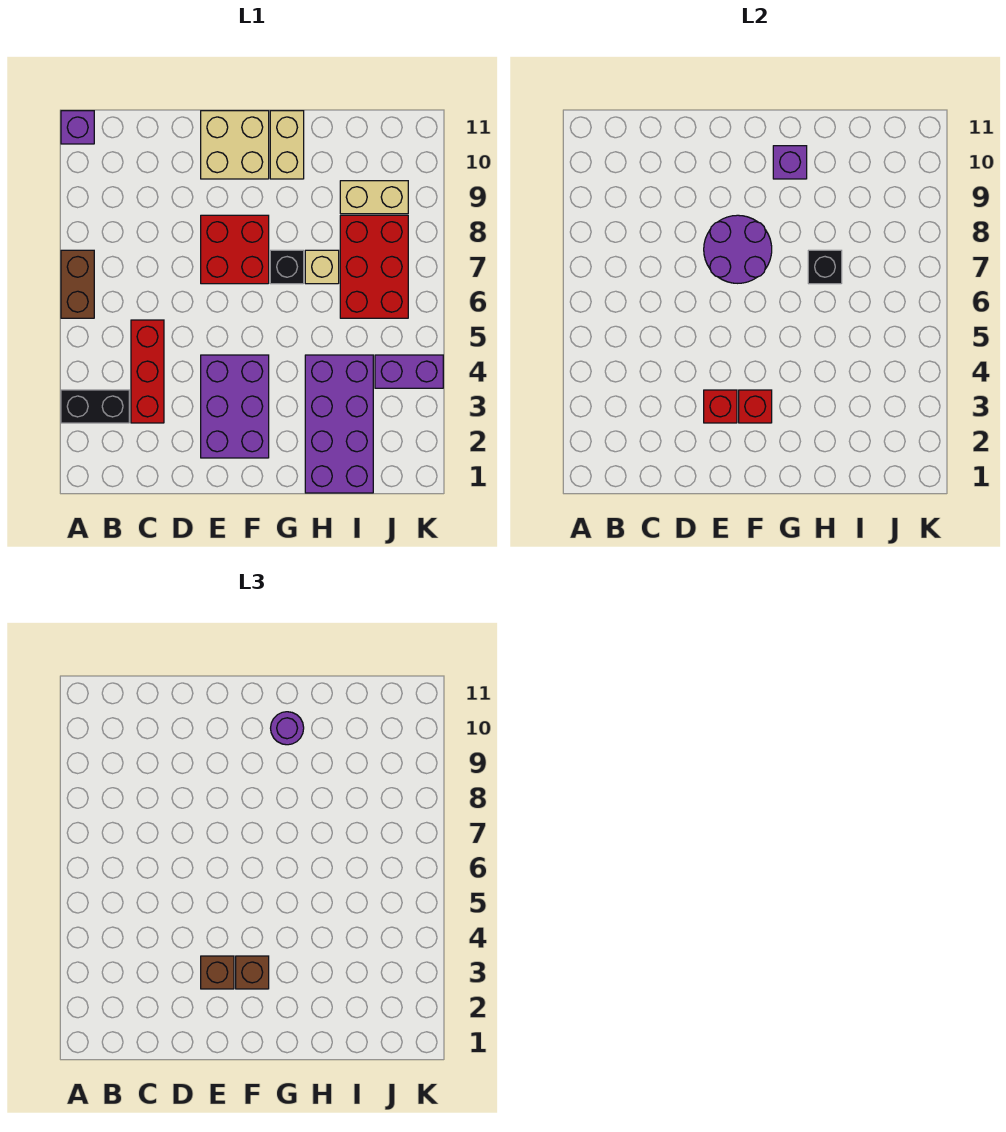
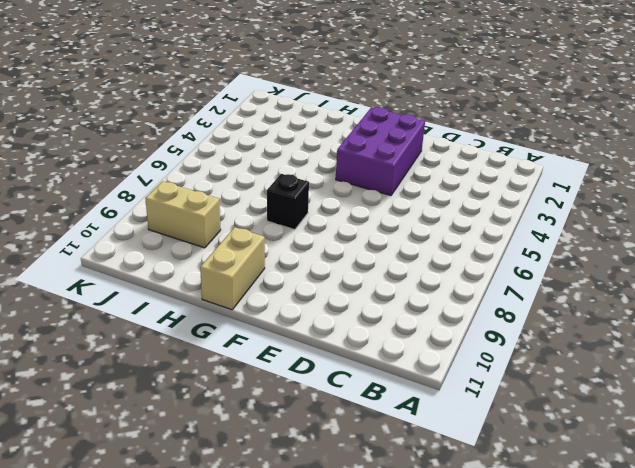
none -> black brick A3:B3 level 1
none -> brown brick A6:A7 level 1
none -> purple brick A11 level 1

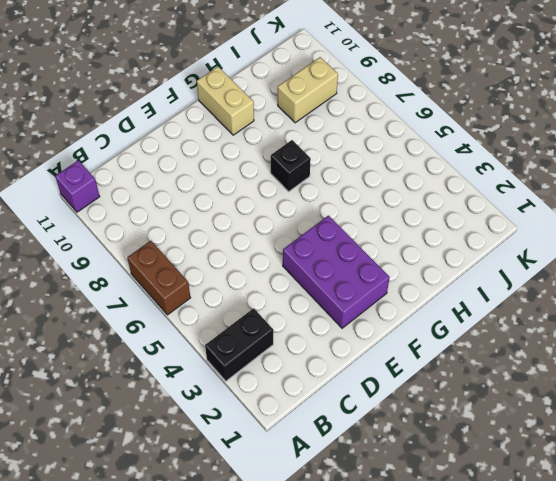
none -> red brick C3:C5 level 1
none -> red brick E7:F8 level 1
none -> tan brick E10:F11 level 1

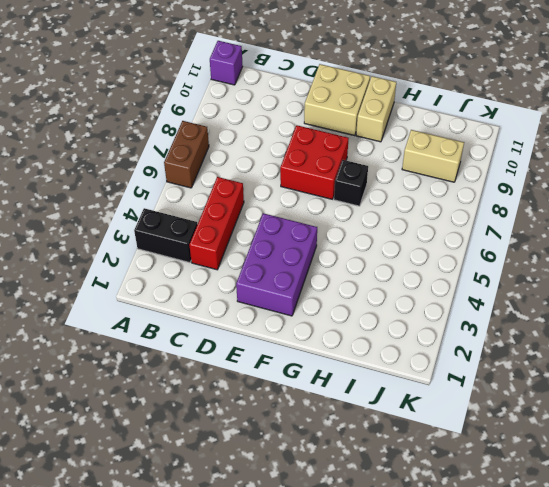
none -> purple brick H1:I4 level 1
none -> tan brick H7 level 1
none -> red brick I6:J8 level 1

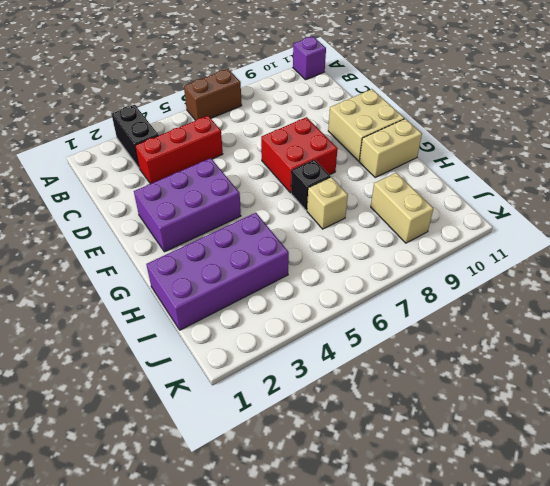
none -> red brick I6:J8 level 1
none -> purple brick J4:K4 level 1
none -> red brick E3 level 2

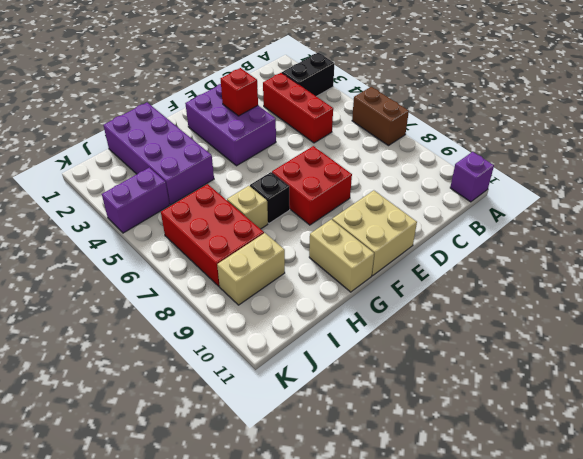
none -> purple round brick E7:F8 level 2
none -> red brick F3 level 2
none -> purple brick G10 level 2

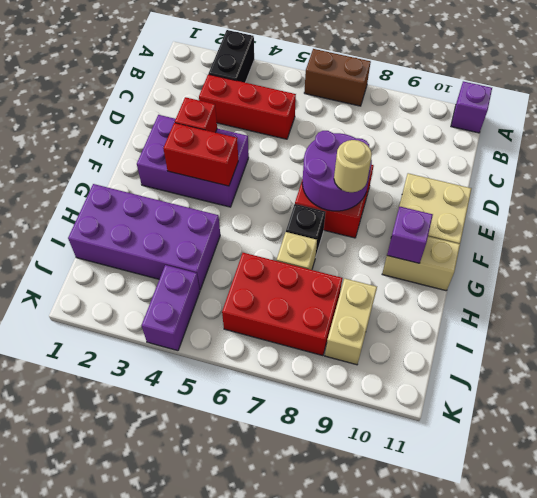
red brick F3:F4 level 2 -> red brick F3 level 2
tan round brick F8 level 3 -> none
none -> black brick H7 level 2
none -> brown brick E3 level 3
none -> brown brick F3 level 3

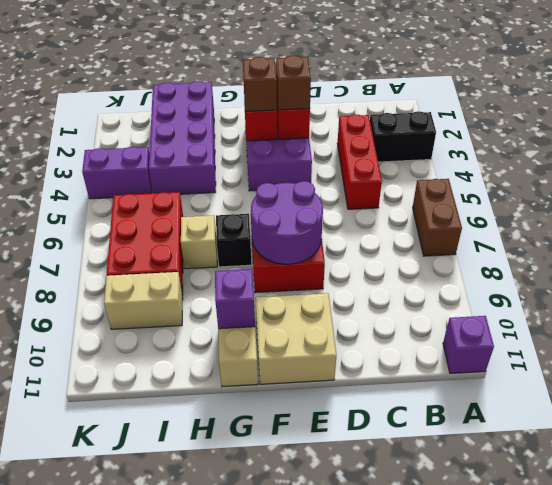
none -> black brick H7 level 2
none -> purple round brick G10 level 3

